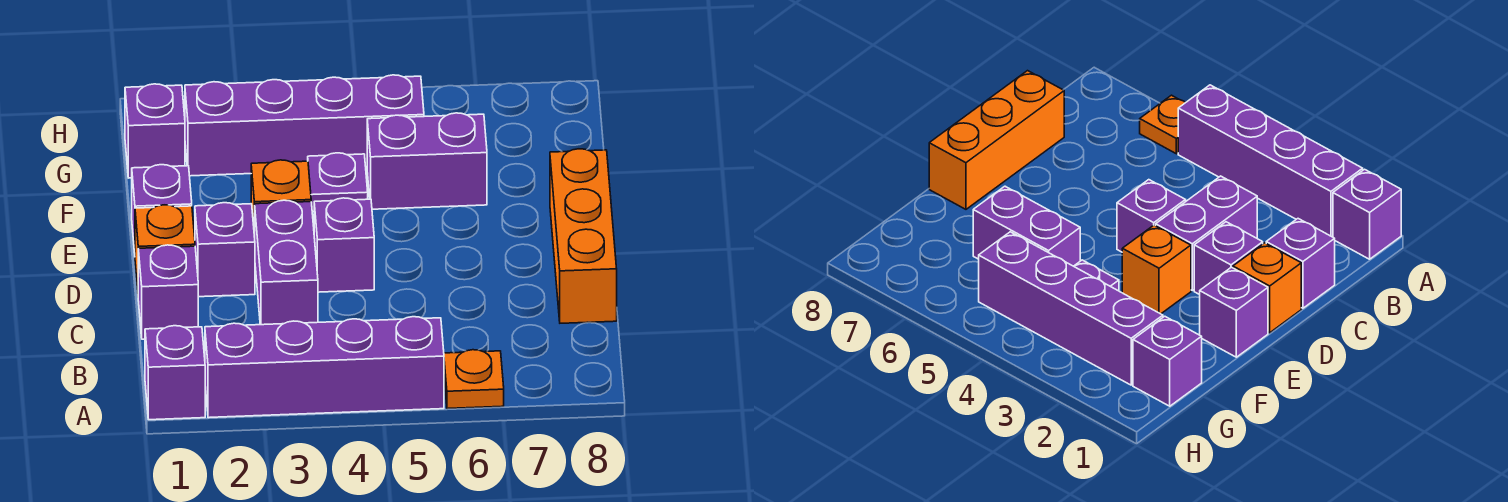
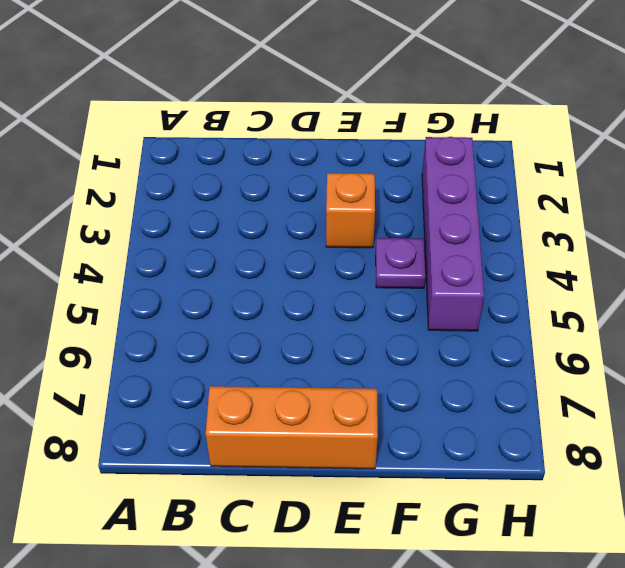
none -> purple brick A1 level 1
none -> purple brick A2:A5 level 1
none -> orange plate A6 level 1

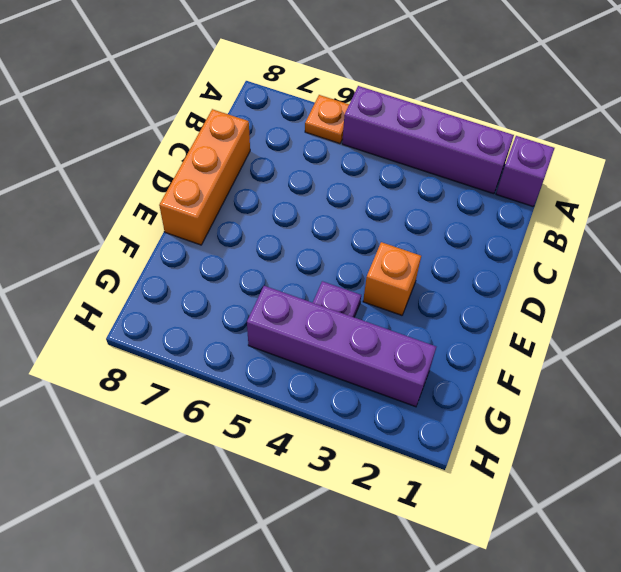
none -> purple brick C1 level 1
none -> purple brick C3:D3 level 1
none -> orange brick D1 level 1

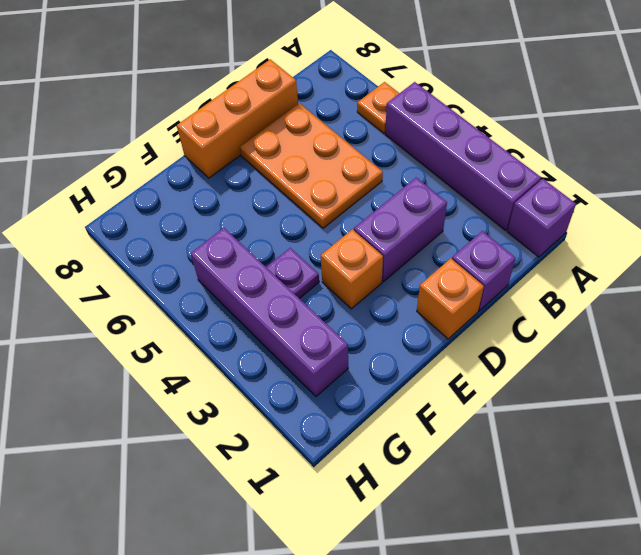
orange plate C5:D7 level 1 -> none
none -> purple brick D2 level 1
none -> purple brick D4 level 1
none -> purple brick E1 level 1

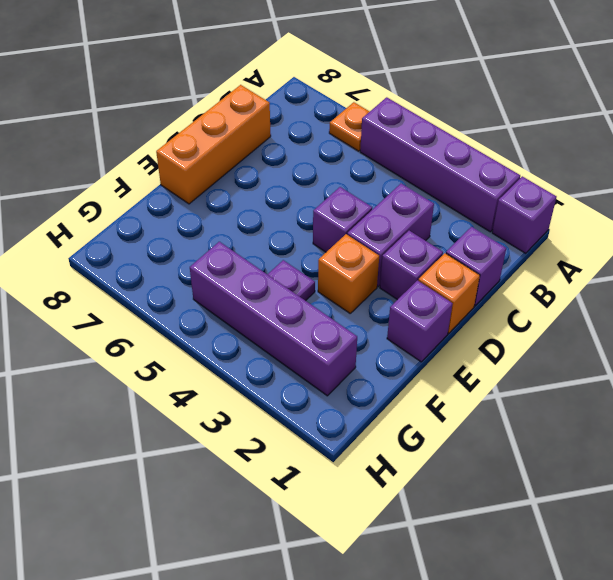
none -> purple brick F5:F6 level 1
none -> purple brick G1 level 1

